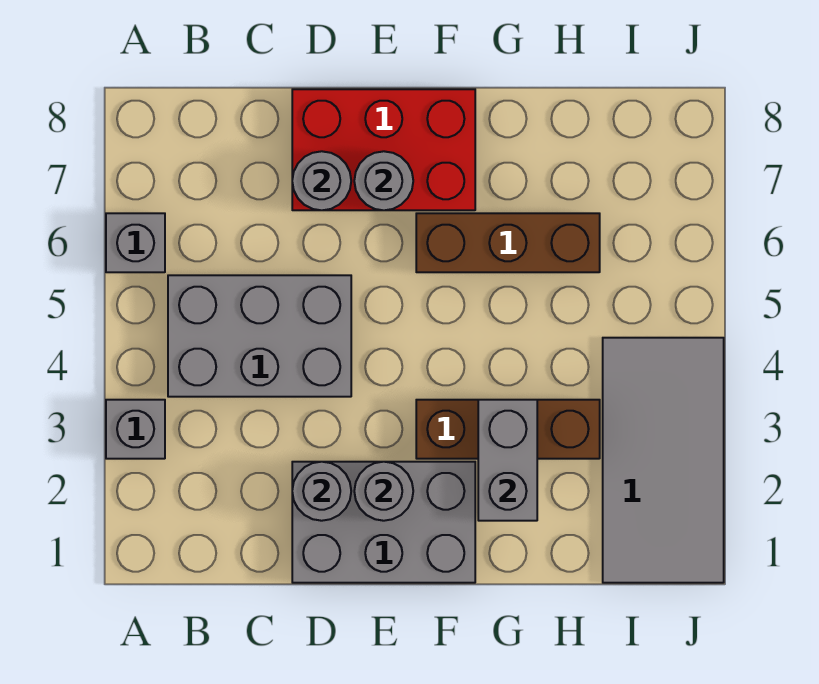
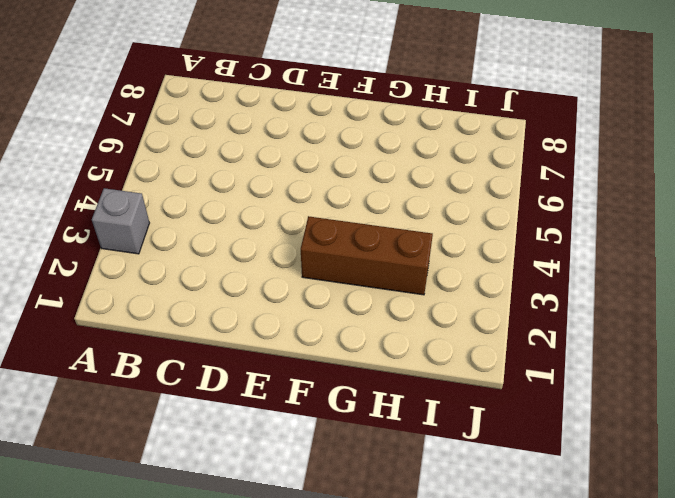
none -> grey brick A6 level 1
none -> grey brick B4:D5 level 1
none -> grey brick D1:F2 level 1

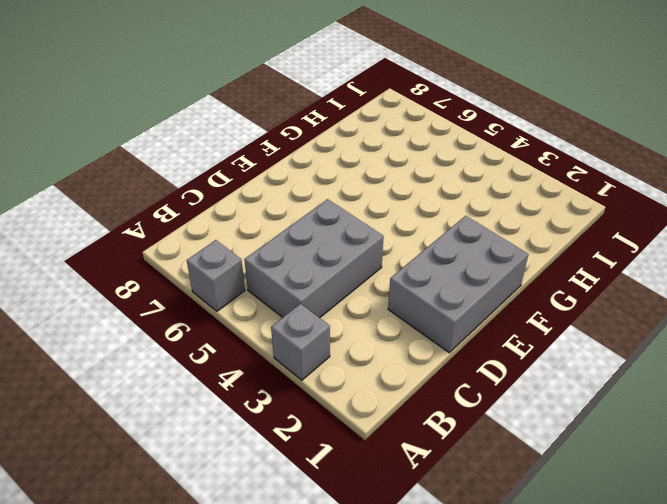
none -> red brick D7:F8 level 1
none -> brown brick F3:H3 level 1
none -> brown brick F6:H6 level 1

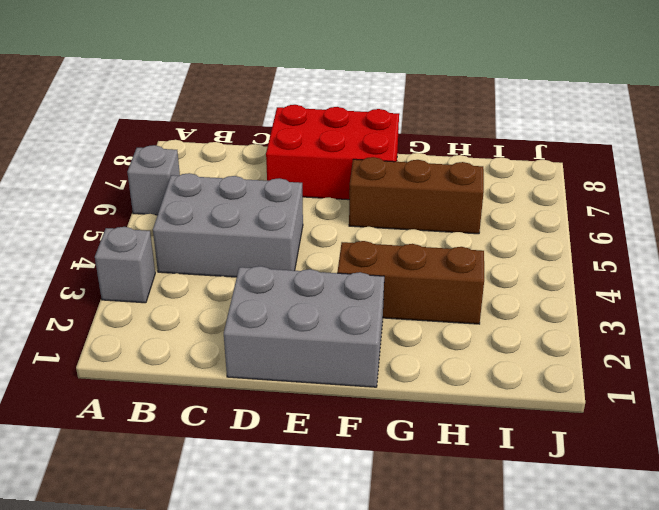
none -> grey tile I1:J4 level 1
none -> grey round brick D2 level 2
none -> grey round brick D7 level 2

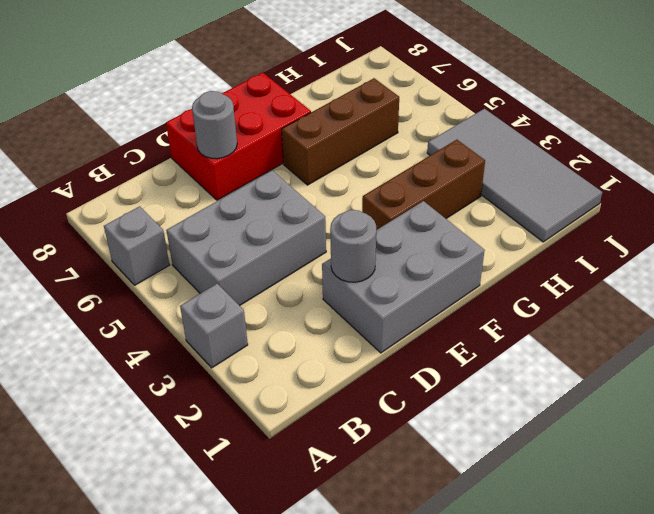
none -> grey round brick E2 level 2
none -> grey round brick E7 level 2
none -> grey brick G2:G3 level 2

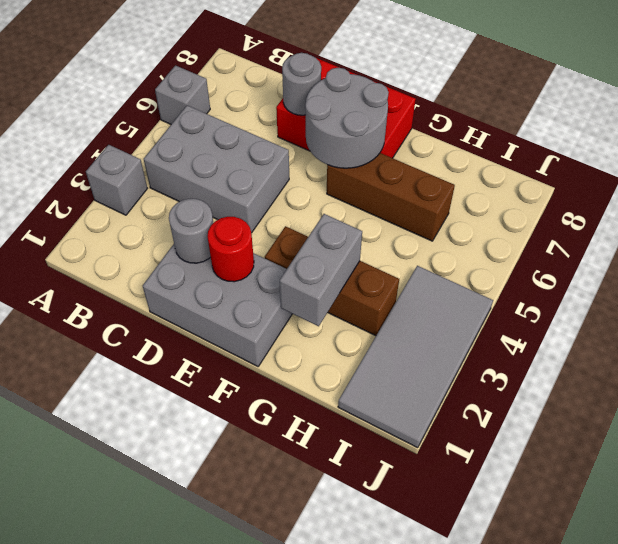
red round brick E2 level 2 -> grey round brick E2 level 2
grey round brick E6:F7 level 2 -> grey round brick E7 level 2

